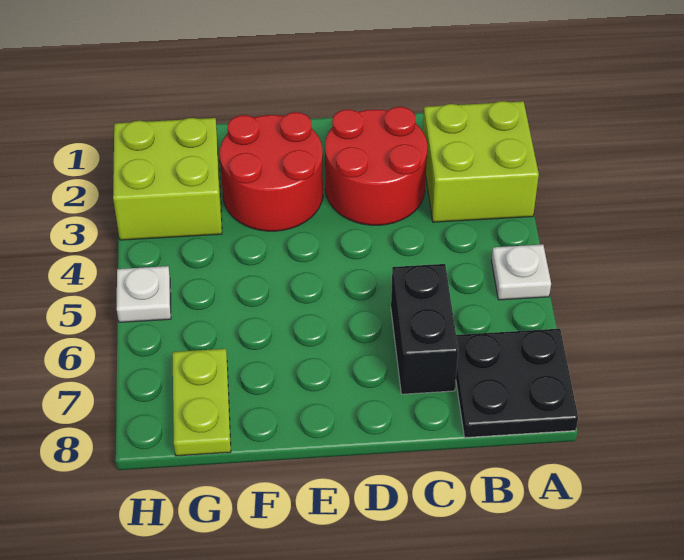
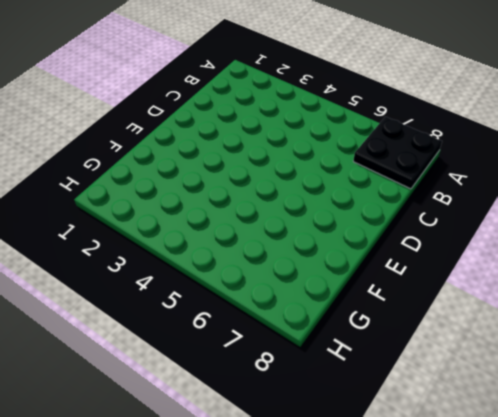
none -> lime brick A2:B3 level 1
none -> white plate A5 level 1

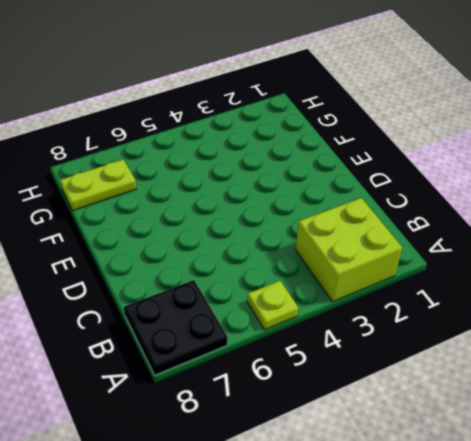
lime plate A5 level 1 -> white plate A5 level 1
none -> red round brick C2:D3 level 1
none -> black brick C6:C7 level 1

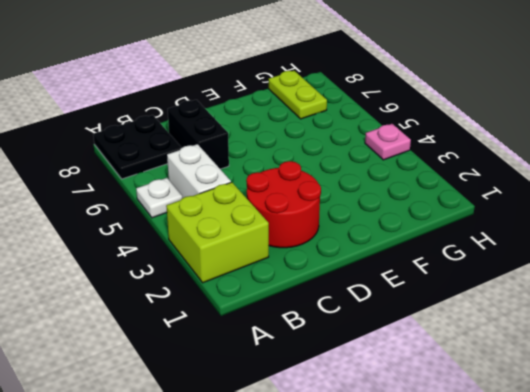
white brick B4:B5 level 1 -> none
pink plate H4 level 1 -> none
none -> red round brick E2:F3 level 1
none -> lime brick G2:H3 level 1

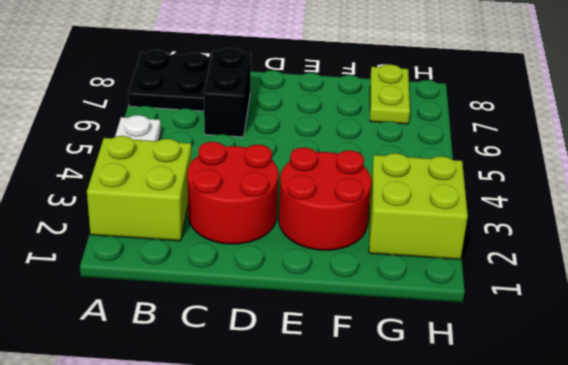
none -> white plate H5 level 1

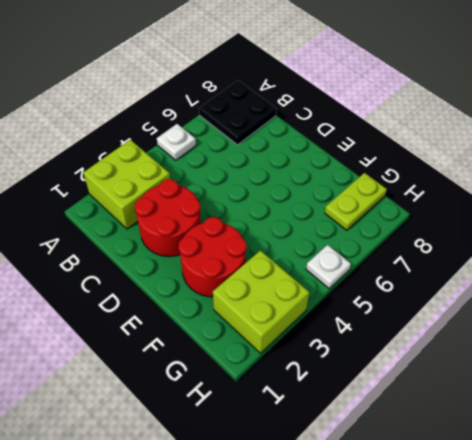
none -> black brick C6:C7 level 1

